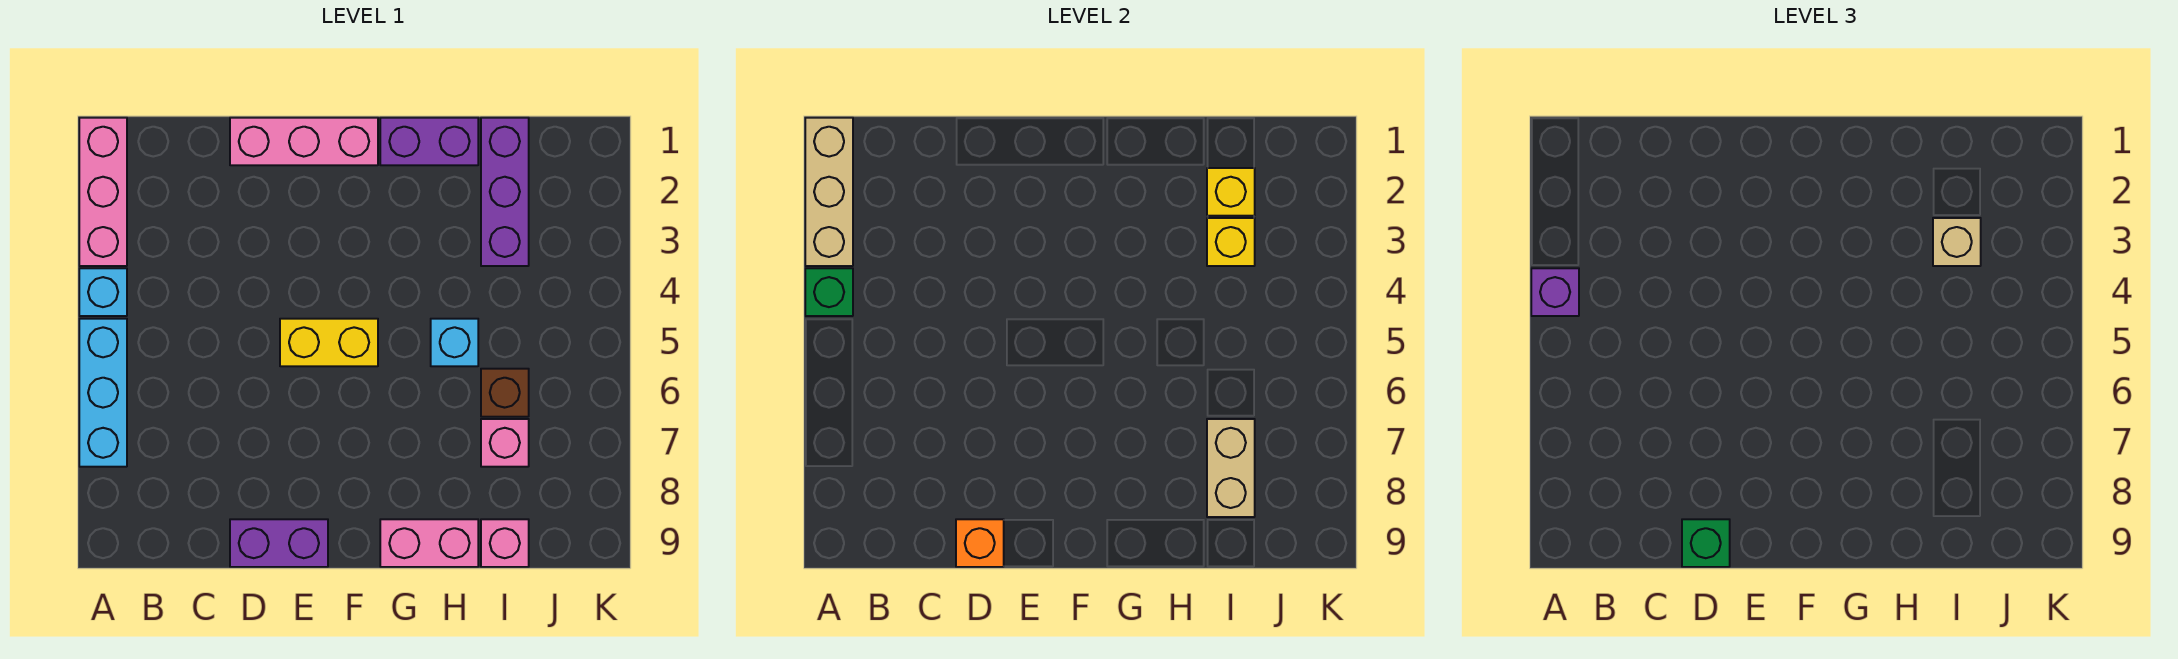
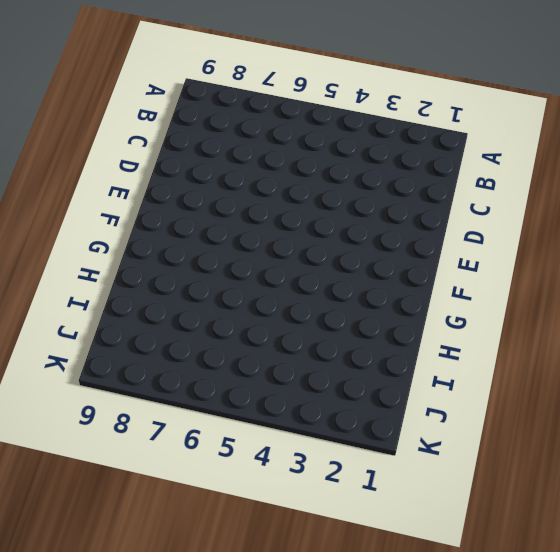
none -> pink brick A1:A3 level 1
none -> cyan brick A4 level 1
none -> cyan brick A5:A7 level 1

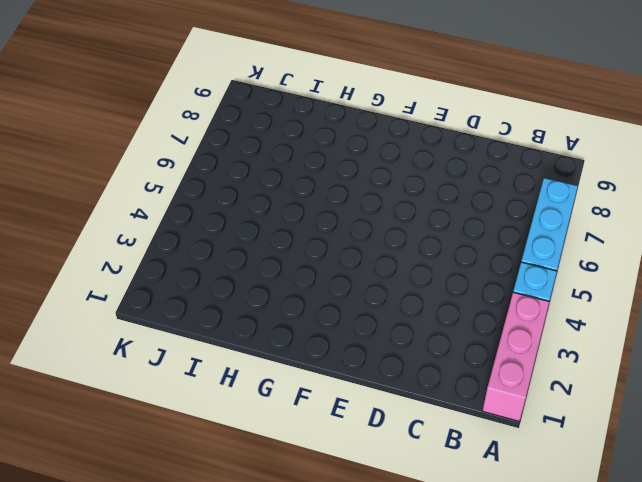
none -> pink brick D1:F1 level 1
none -> purple brick D9:E9 level 1
none -> yellow brick E5:F5 level 1

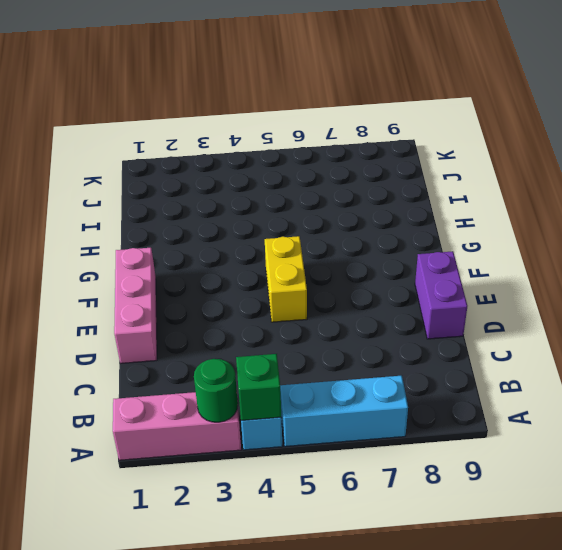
green round brick A3 level 2 -> tan brick A1:A3 level 2
none -> purple brick G1:H1 level 1
none -> pink brick G9:H9 level 1
none -> cyan brick H5 level 1

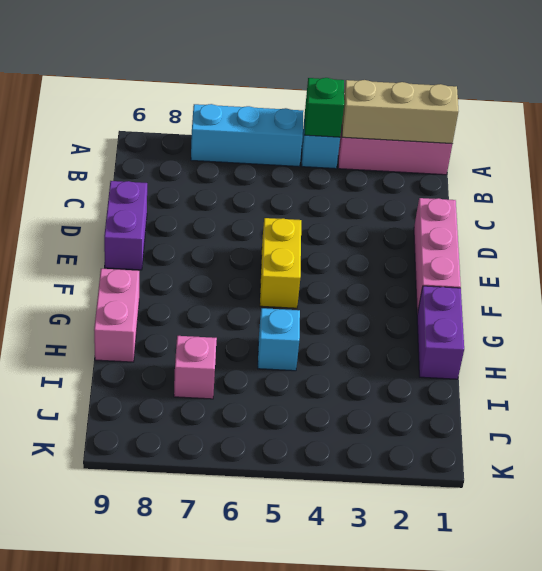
none -> purple brick I1:I3 level 1
none -> brown brick I6 level 1
none -> pink brick I9 level 1

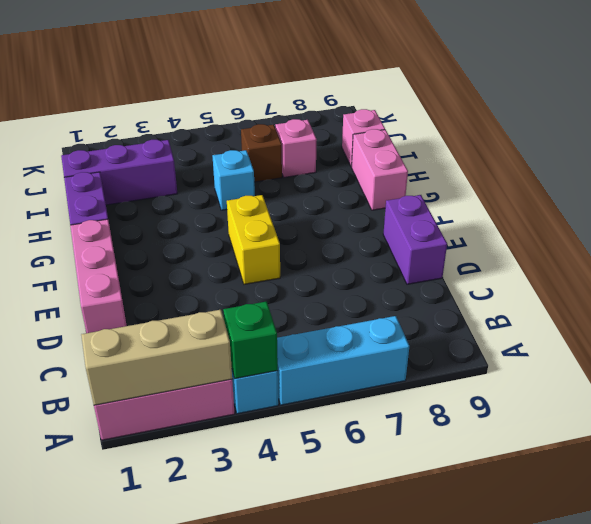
none -> orange brick D9 level 2
none -> yellow brick I2 level 2
none -> yellow brick I3 level 2

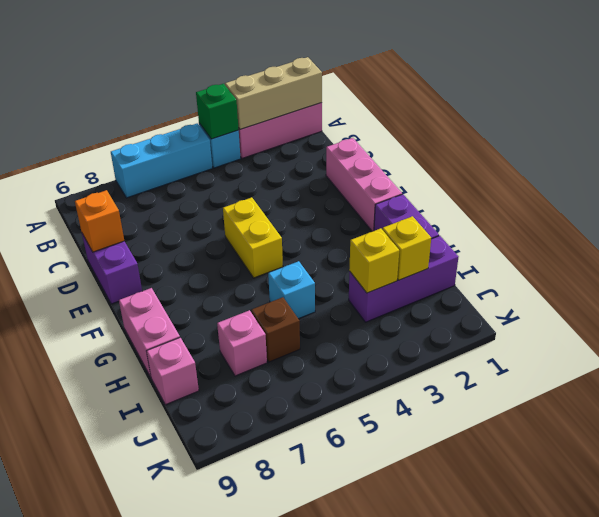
none -> tan brick I7:I8 level 2
none -> purple brick A4 level 3
none -> green brick D9 level 3

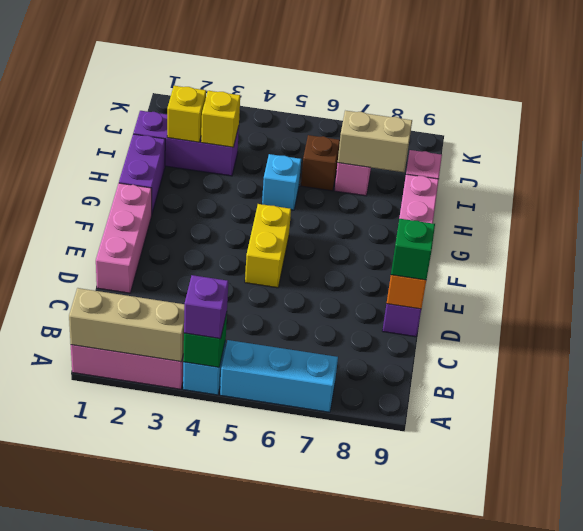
none -> tan brick I3 level 3

